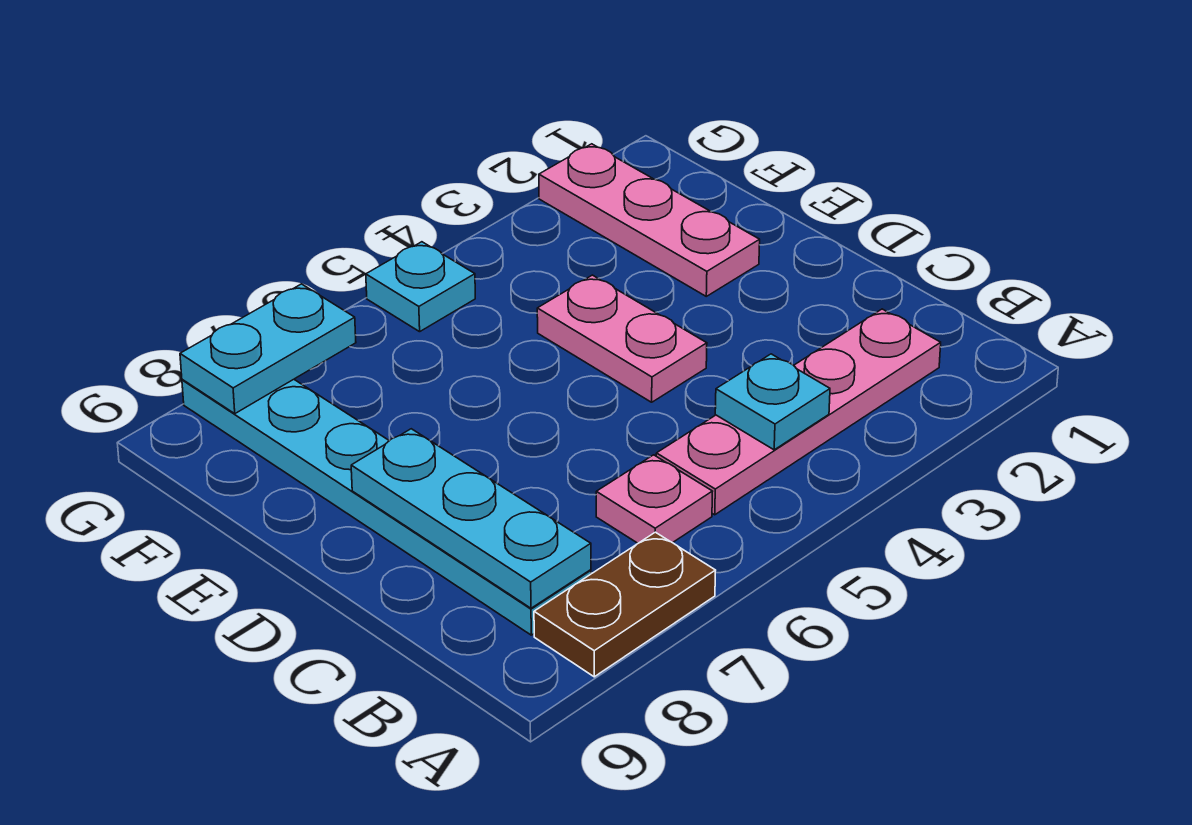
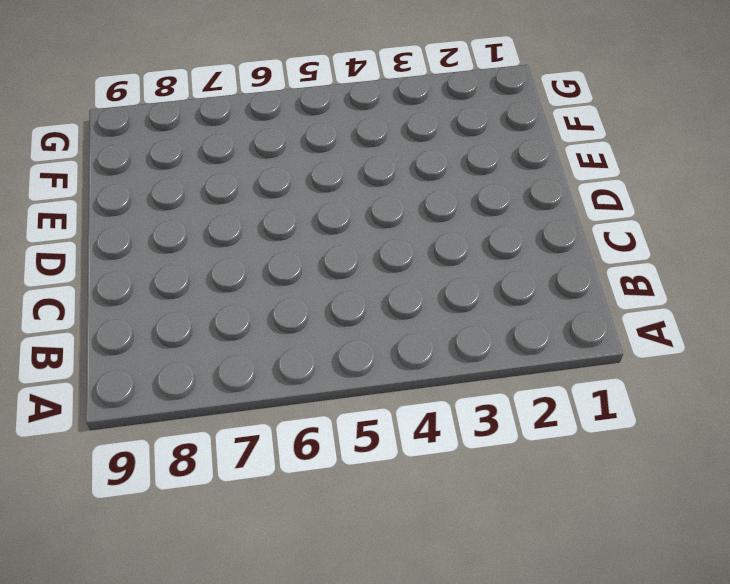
none -> brown plate A7:A8 level 1
none -> pink plate B2:B5 level 1

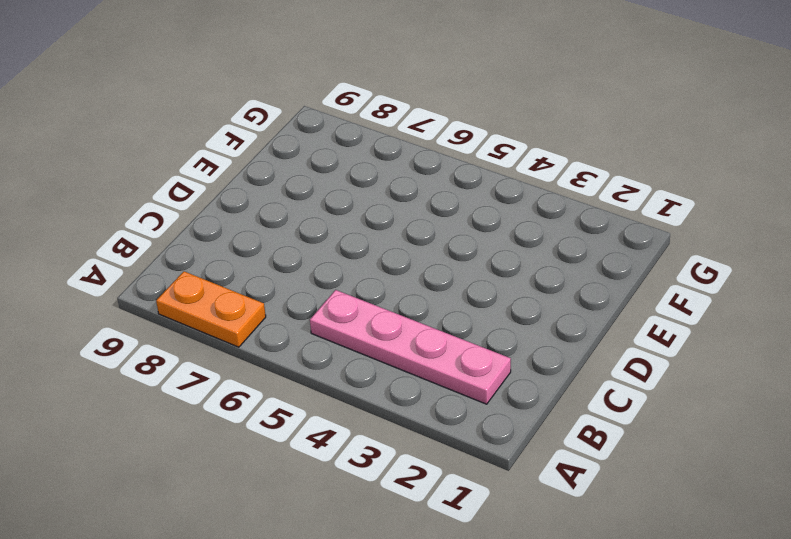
orange plate A7:A8 level 1 -> brown plate A7:A8 level 1
none -> pink plate B6 level 1
none -> cyan plate B8:G8 level 1

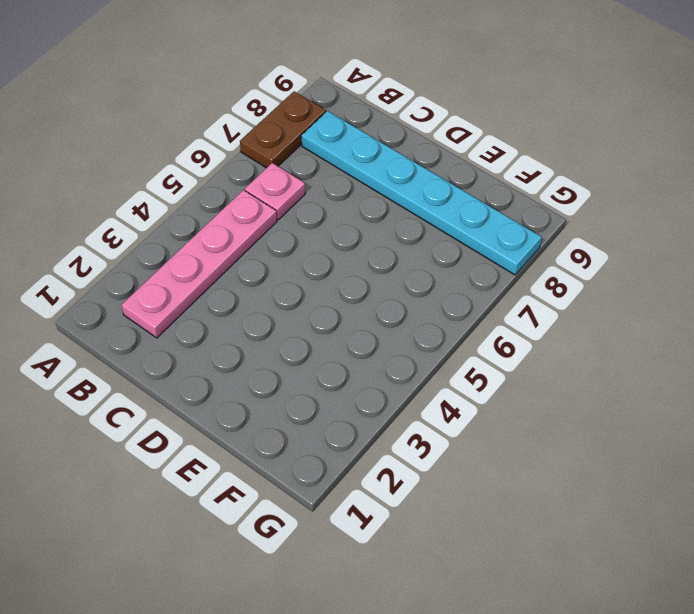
none -> pink plate D4:E4 level 1
none -> pink plate E2:G2 level 1

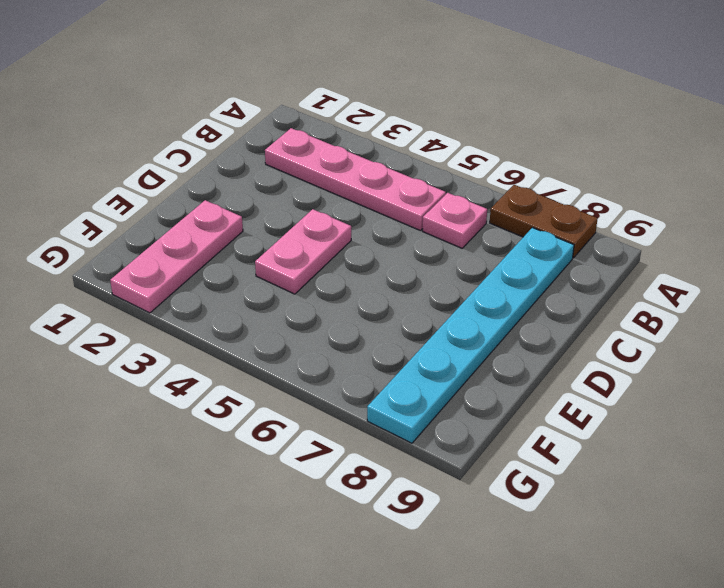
none -> cyan plate G5 level 1
none -> cyan plate B4 level 2

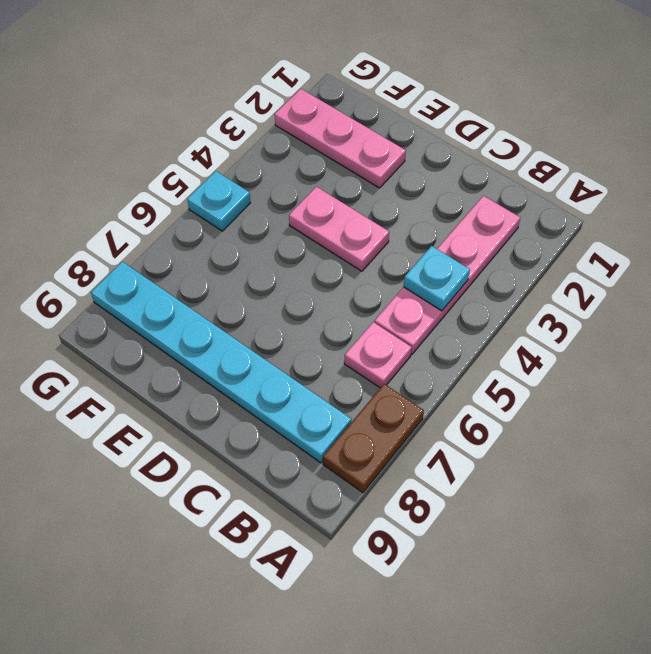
none -> cyan plate B8:D8 level 2
none -> cyan plate G7:G8 level 2

